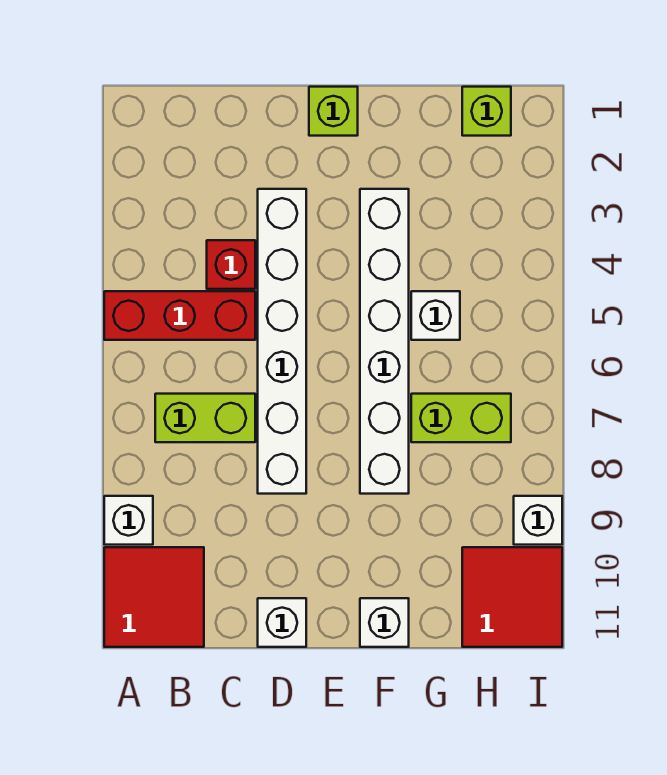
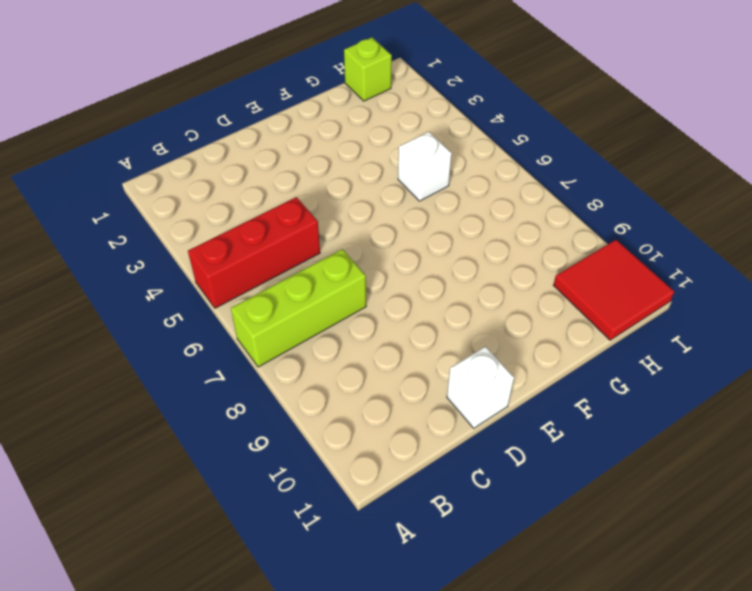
lime brick A7:C7 level 1 -> lime brick B7:C7 level 1
none -> white brick A9 level 1
none -> red tile A10:B11 level 1
none -> red brick C4 level 1

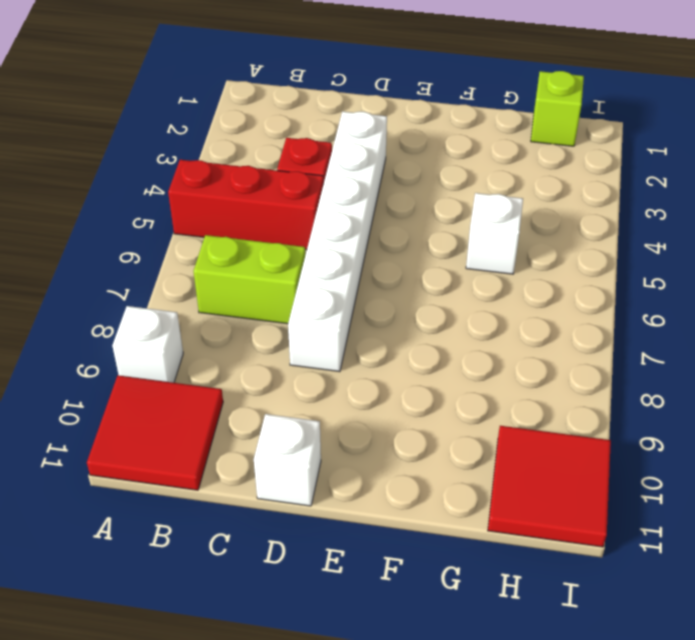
none -> lime brick E1 level 1
none -> white brick F3:F8 level 1
none -> white brick F11 level 1

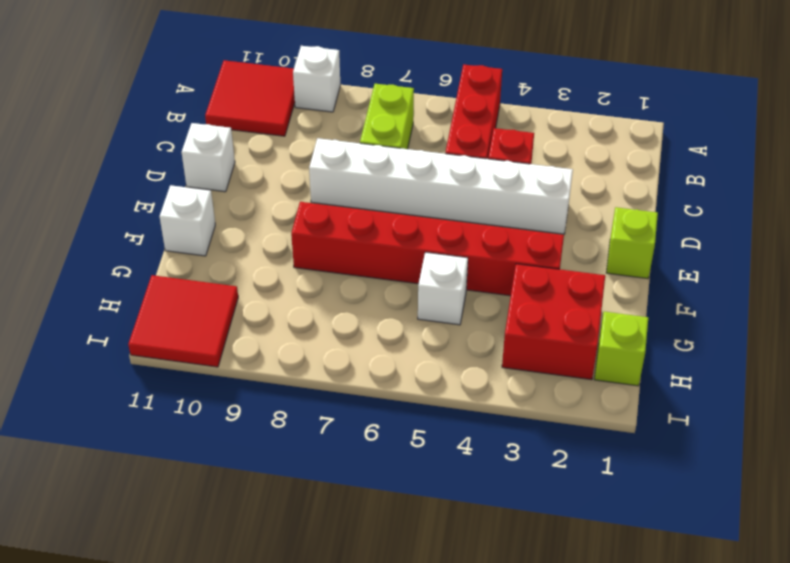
red brick F3:F8 level 1 -> white brick F3:F8 level 1
red brick G2:H3 level 1 -> none
none -> lime brick G7:H7 level 1
none -> white brick I9 level 1

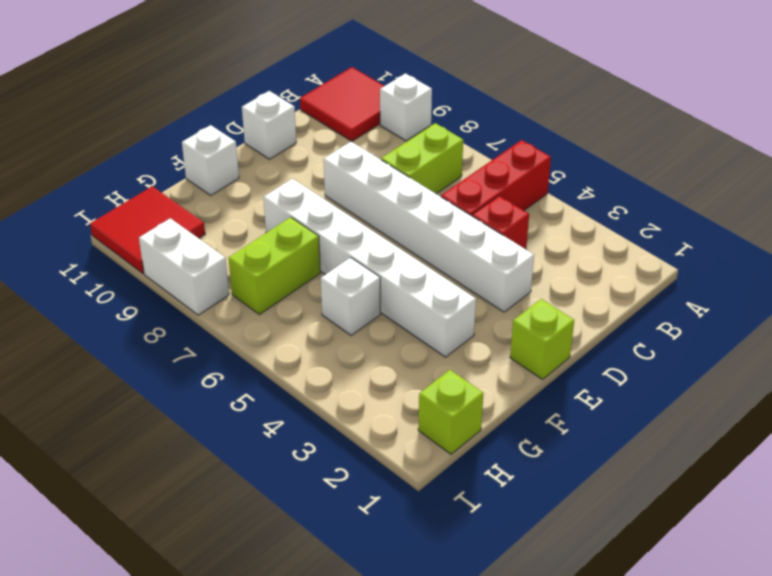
white brick I8:I9 level 1 -> white brick I9 level 1

